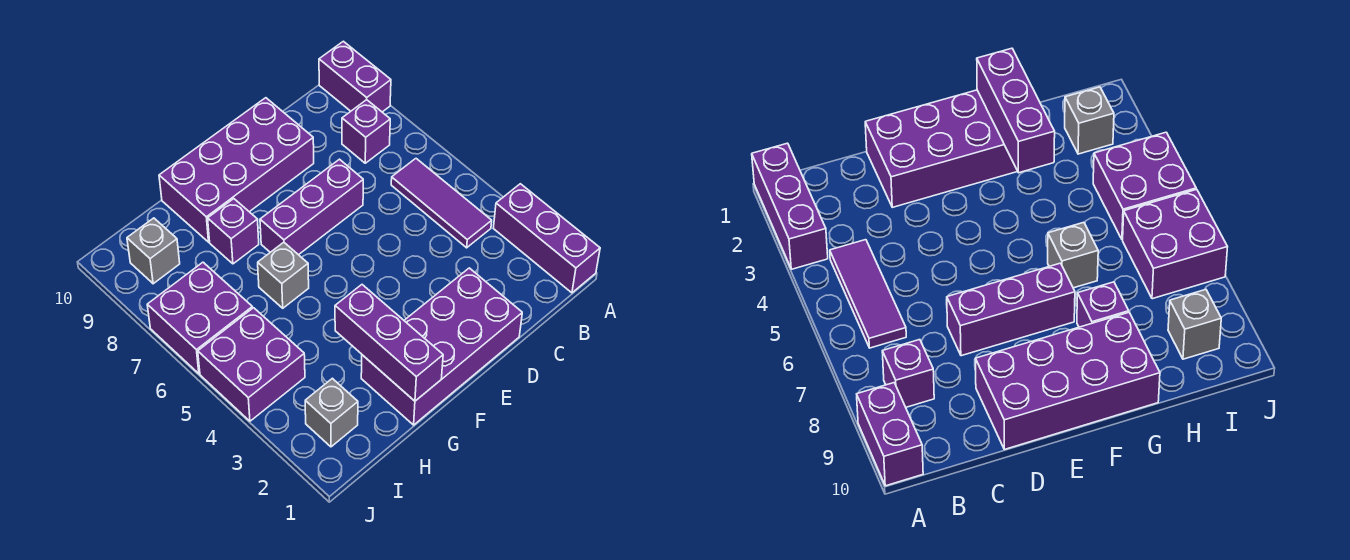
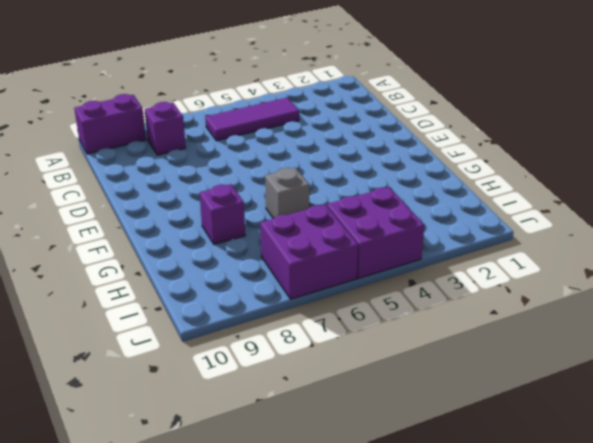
none -> purple brick A1:A3 level 1
none -> purple brick D1:G2 level 1
none -> purple brick D7:F7 level 1

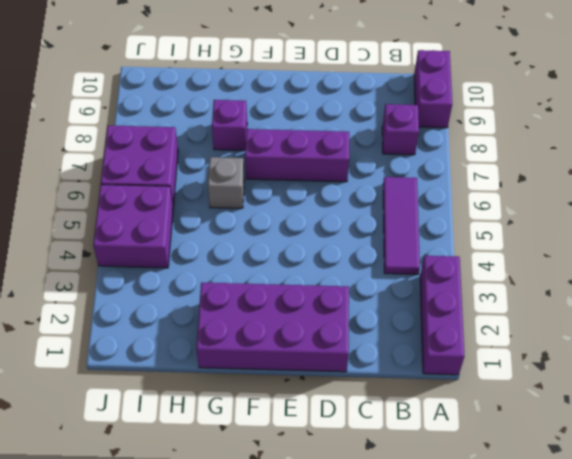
none -> purple brick D9:G10 level 1
none -> grey brick I2 level 1
none -> grey brick I9 level 1

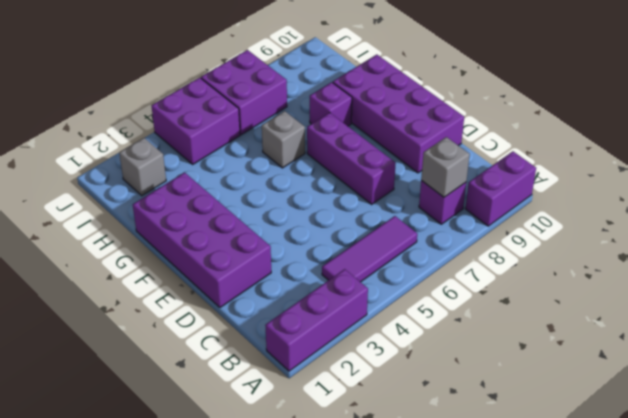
grey brick B8 level 2 -> grey brick I9 level 1
none -> purple brick G1:G3 level 2

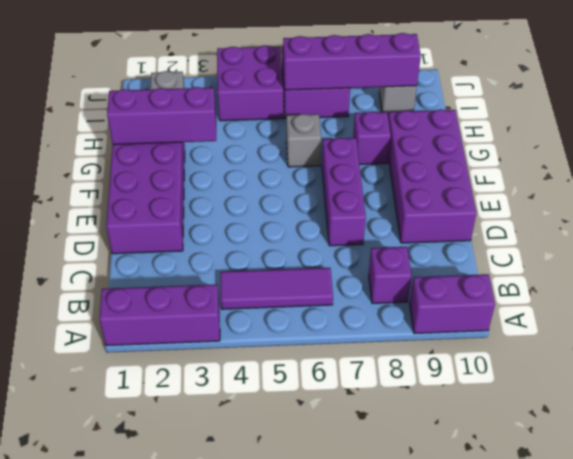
purple brick I6:I9 level 2 -> none

